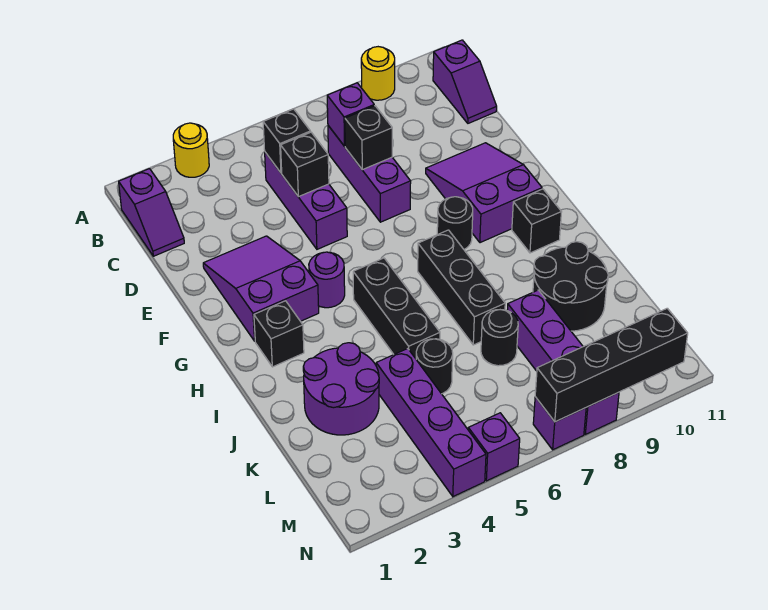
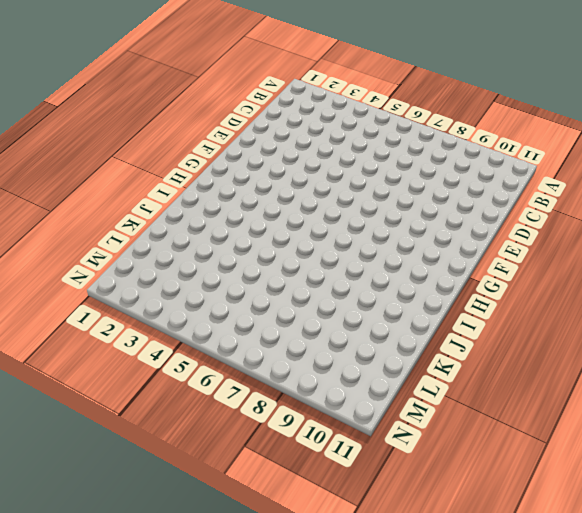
none -> yellow round brick A3 level 1
none -> yellow round brick A9 level 1
none -> purple slope B1:C1 level 1 top B

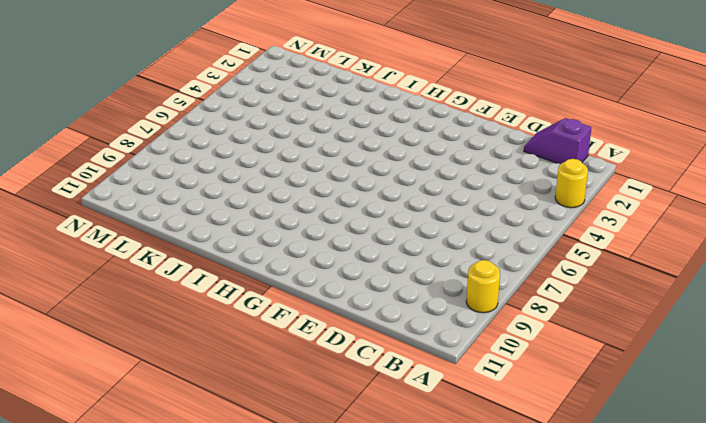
none -> purple slope B11:C11 level 1 top B
none -> purple brick C5:E5 level 1
none -> purple brick C7:E7 level 1

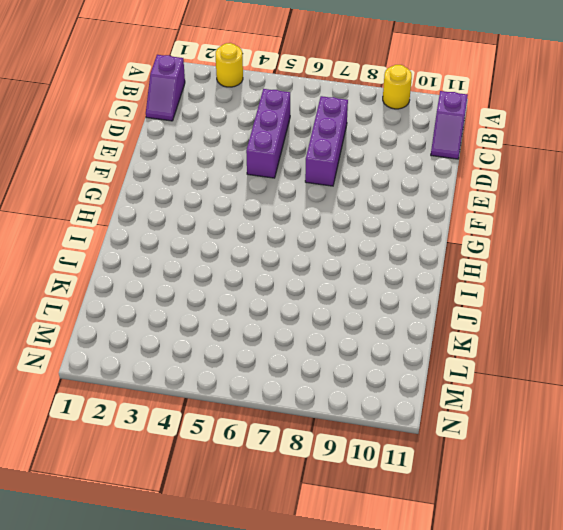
none -> purple slope E2:G3 level 1 top G
none -> purple slope E9:G10 level 1 top G
none -> purple round brick G4 level 1

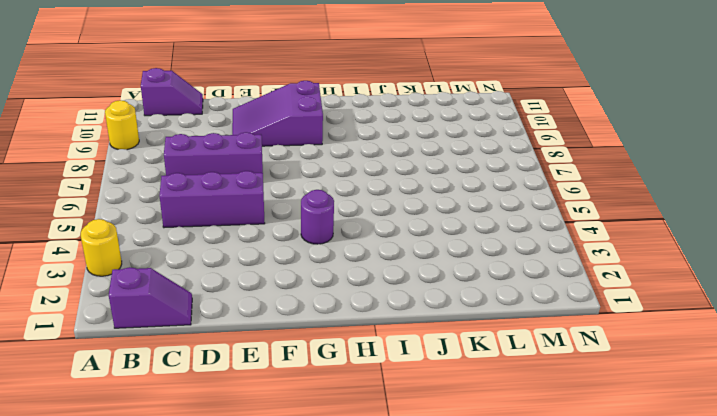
none -> purple slope E2:G3 level 1 top G
none -> black round brick G8 level 1
none -> black brick H2 level 1

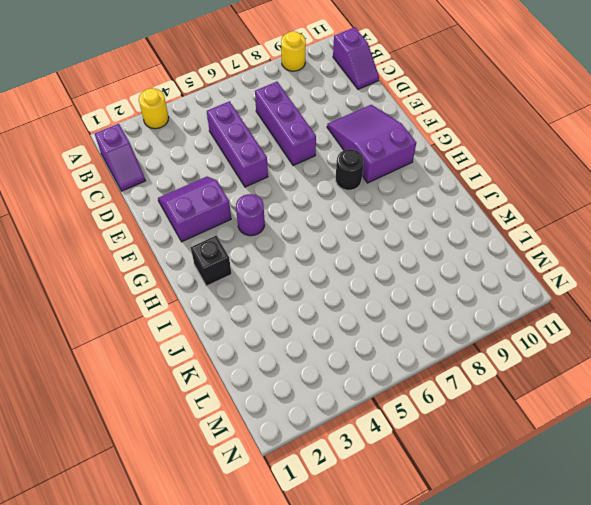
purple slope E2:F3 level 1 top F -> purple slope E2:G3 level 1 top G
none -> black brick H5:J5 level 1
none -> black brick H7:J7 level 1
none -> black brick H10 level 1

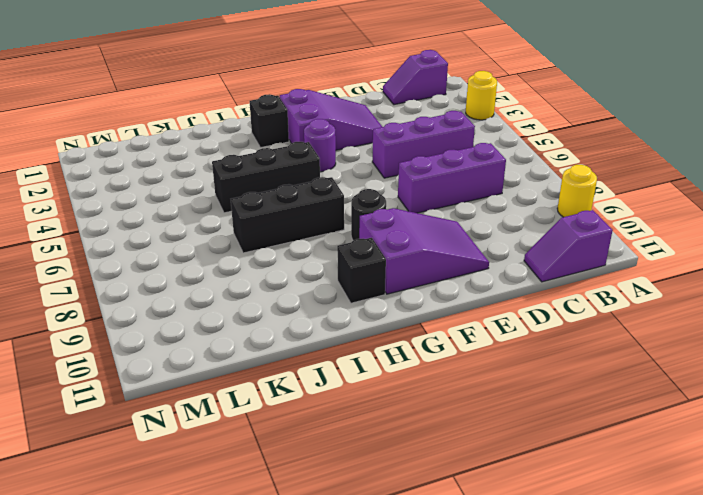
none -> purple round brick J2:K3 level 1
none -> black round brick J9:K10 level 1
none -> purple brick K4:N4 level 1

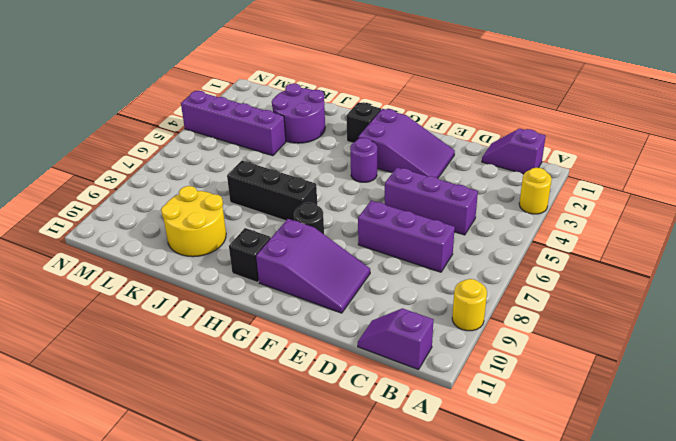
yellow round brick J9:K10 level 1 -> black round brick J9:K10 level 1
none -> black brick H5:J5 level 1
none -> black round brick K5 level 1
none -> black round brick K7 level 1

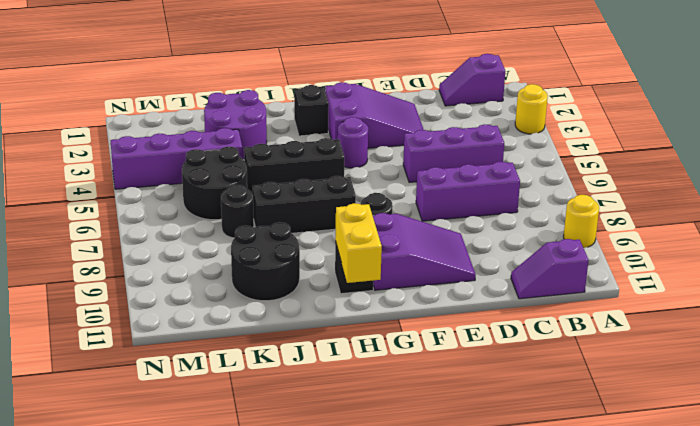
yellow brick H10:H11 level 2 -> none
black round brick K5:L6 level 1 -> black round brick K5 level 1
none -> purple brick K8:N8 level 1
none -> purple brick N5 level 1
none -> purple brick N7 level 1

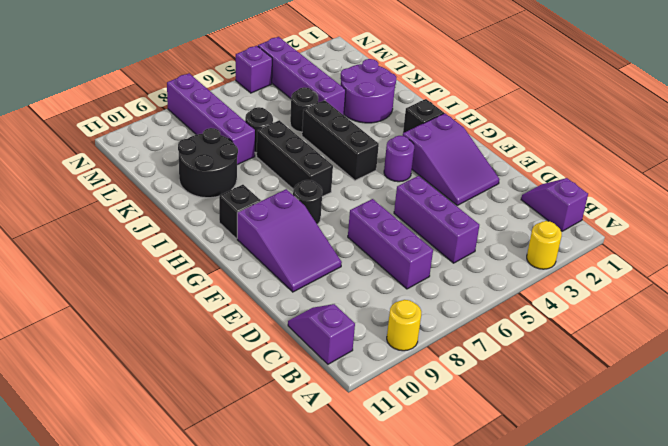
none -> purple brick N7 level 1
none -> black brick C5 level 2
none -> purple brick C7 level 2

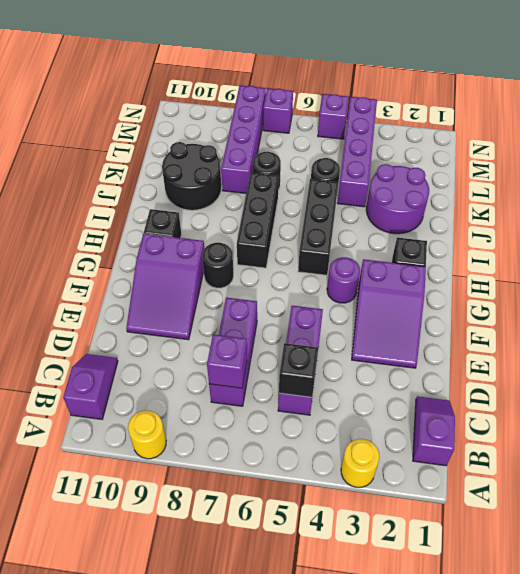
none -> black brick D5 level 2
none -> black brick D7 level 2
none -> black brick N7:N10 level 2

